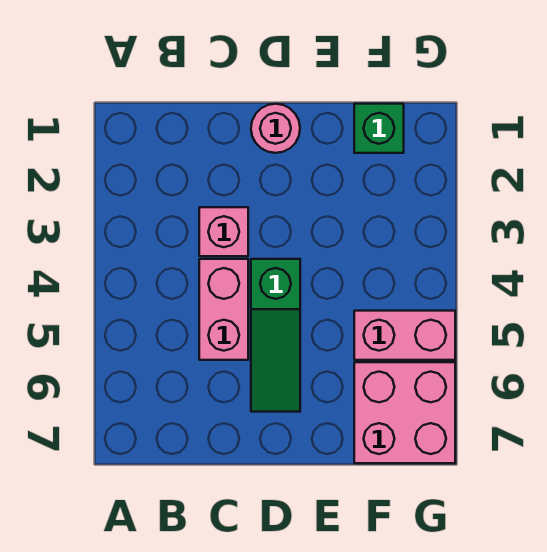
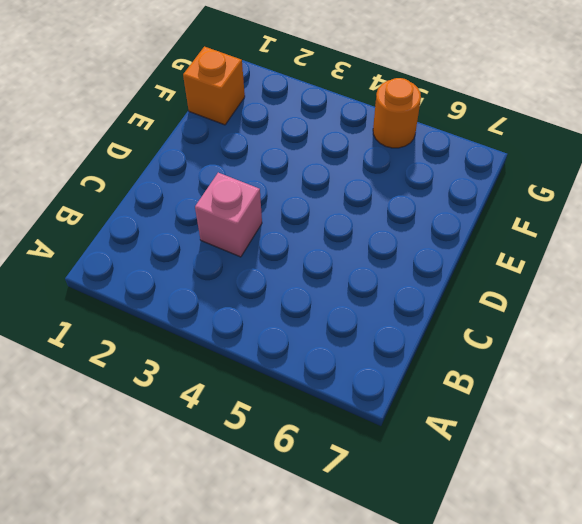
orange brick F1 level 1 -> green brick F1 level 1
orange round brick G5 level 1 -> pink brick F5:G5 level 1
none -> pink brick C4:C5 level 1
none -> pink round brick D1 level 1

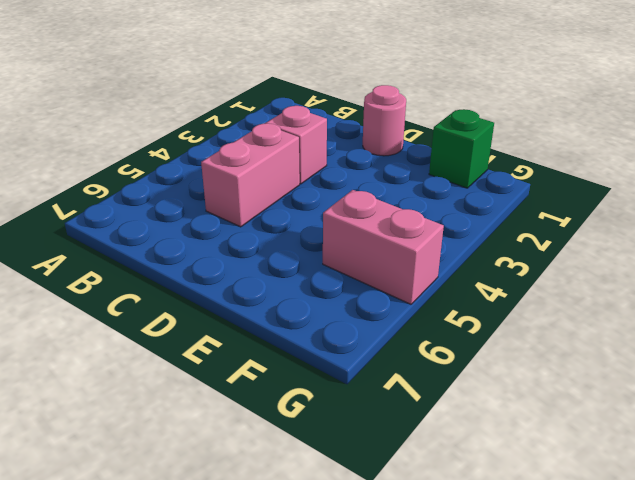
none -> green slope D4:D6 level 1 top 4
none -> pink brick F6:G7 level 1

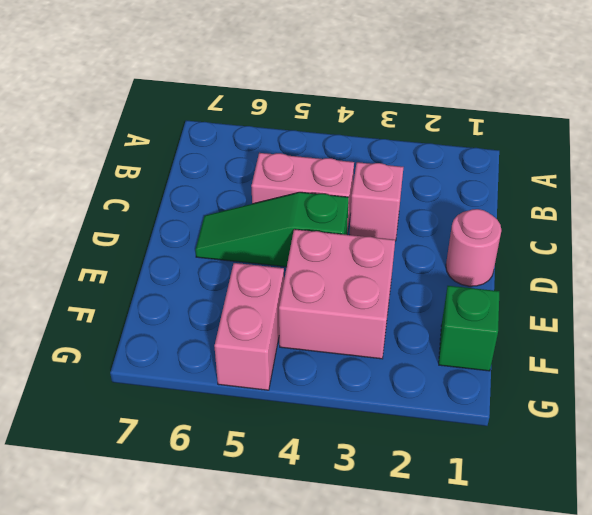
pink brick E3:F4 level 1 -> pink brick F6:G7 level 1

